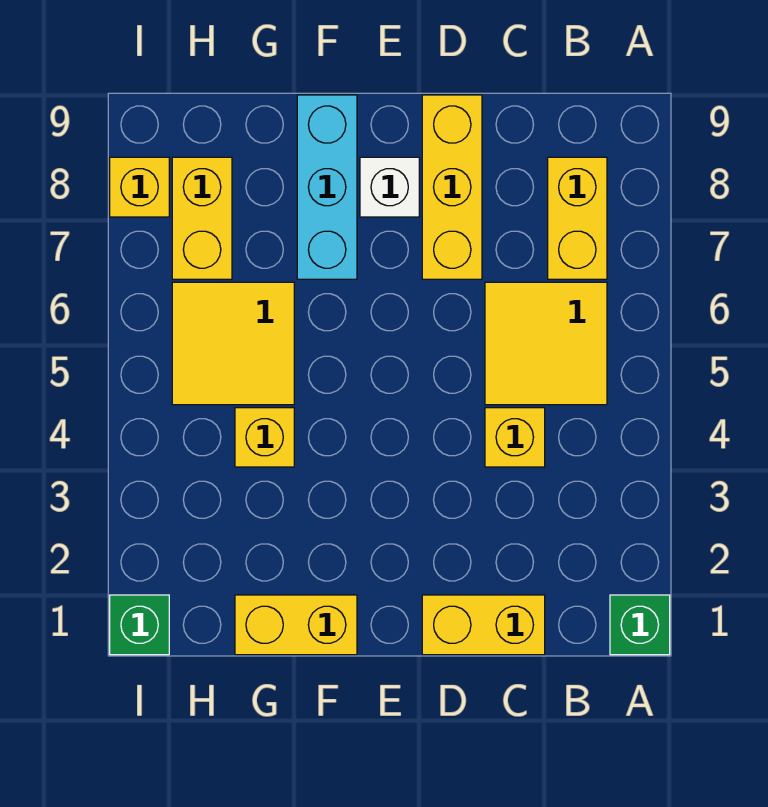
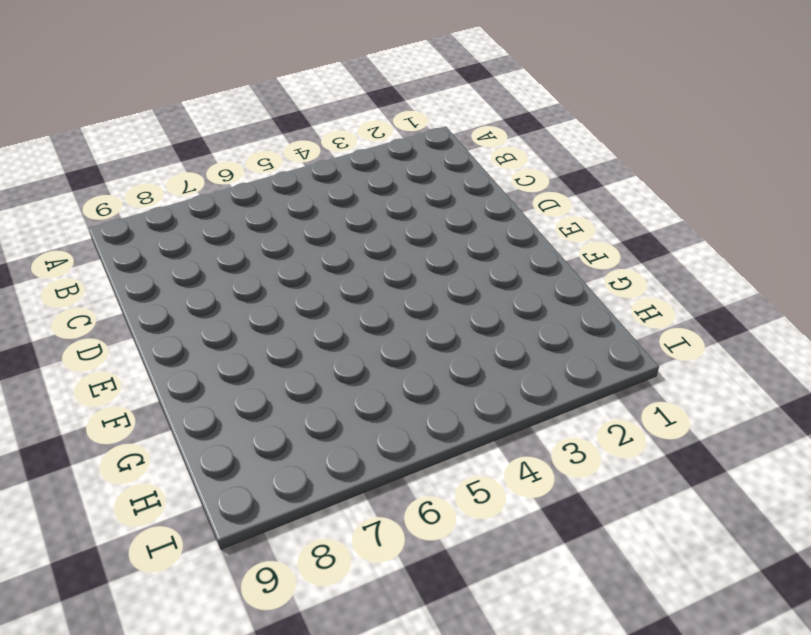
none -> green brick A1 level 1
none -> yellow tile B5:C6 level 1
none -> yellow brick B7:B8 level 1

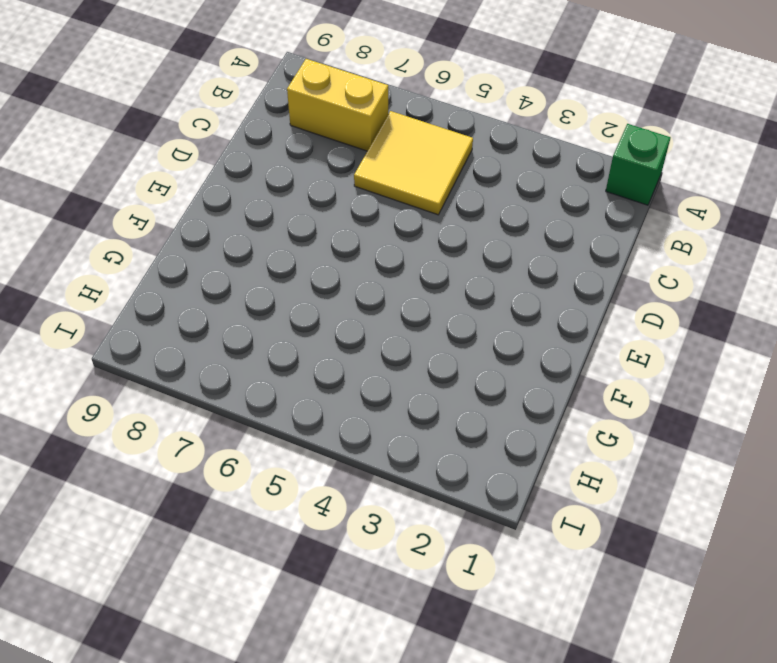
none -> yellow brick C1:D1 level 1
none -> yellow brick C4 level 1
none -> yellow brick D7:D9 level 1

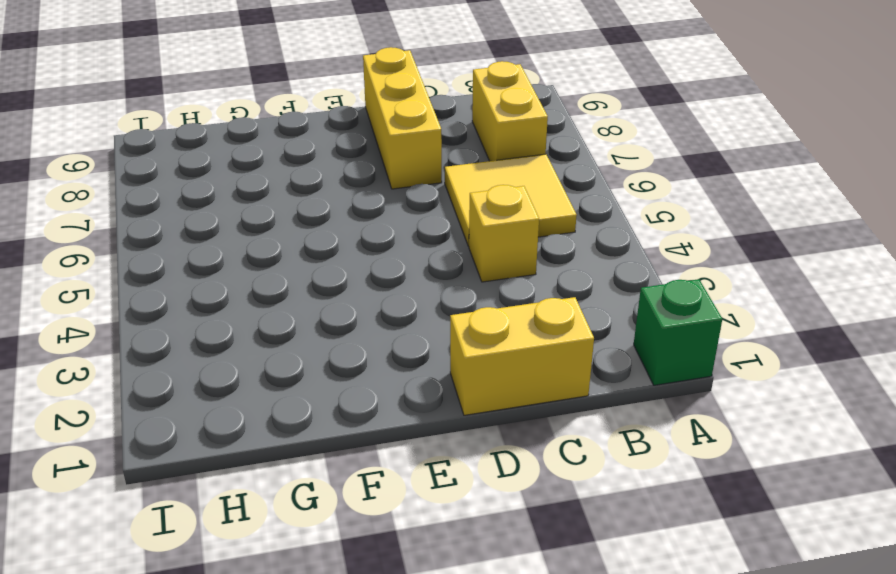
none -> white brick E8 level 1
none -> yellow brick F1:G1 level 1
none -> cyan brick F7:F9 level 1

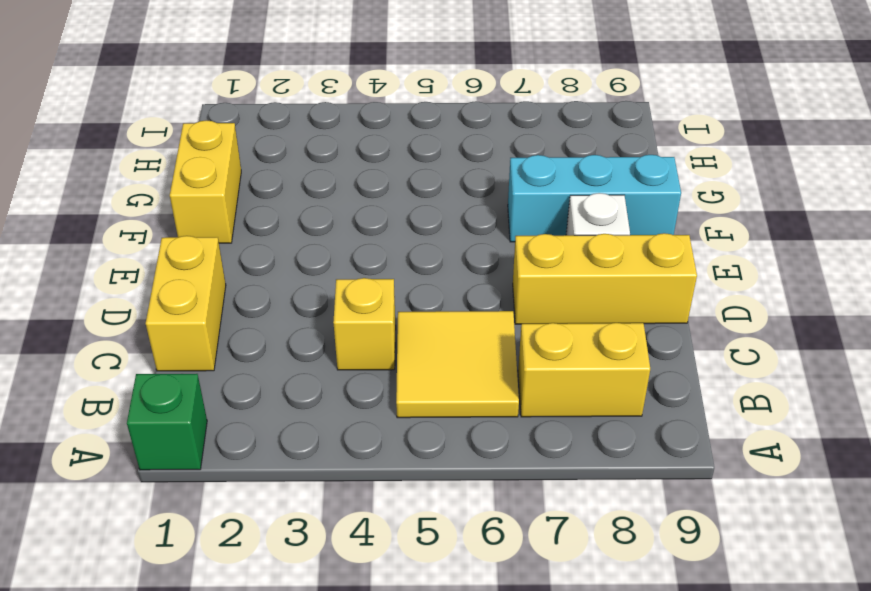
none -> yellow brick G4 level 1
none -> yellow tile G5:H6 level 1
none -> yellow brick H7:H8 level 1

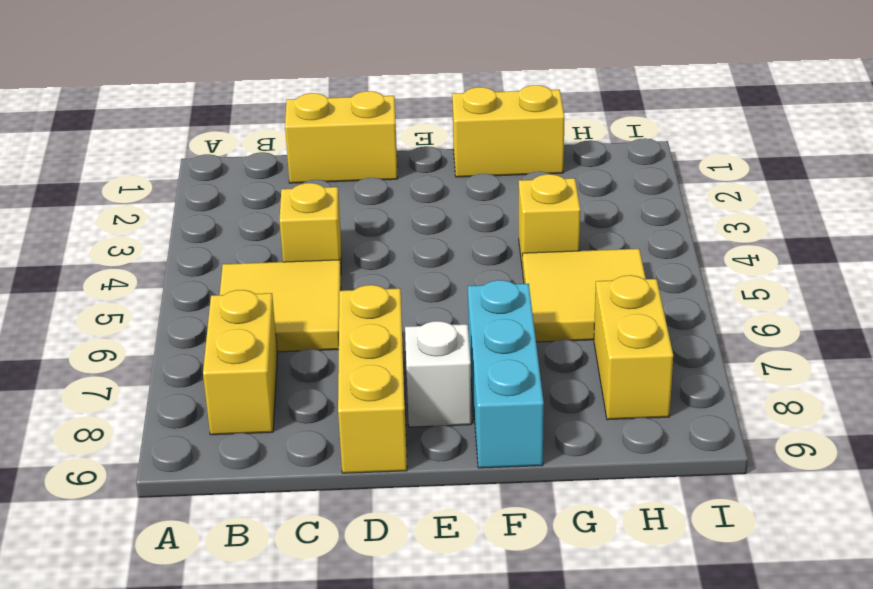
none -> green brick A1 level 1
none -> green brick I1 level 1
none -> yellow brick I8 level 1

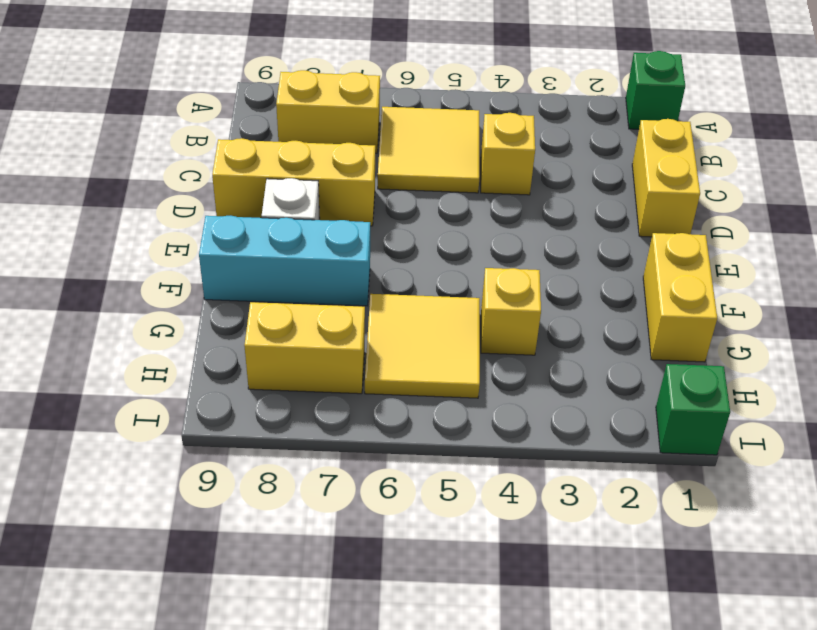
none -> yellow brick I8 level 1

